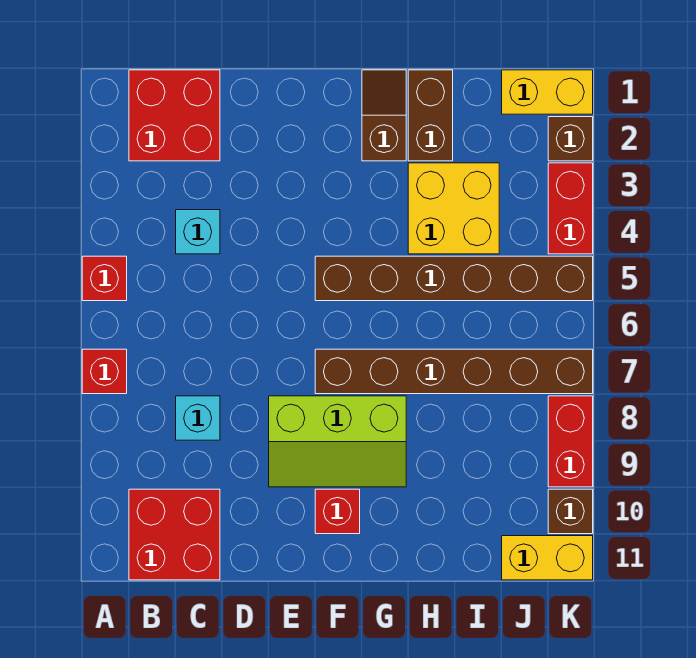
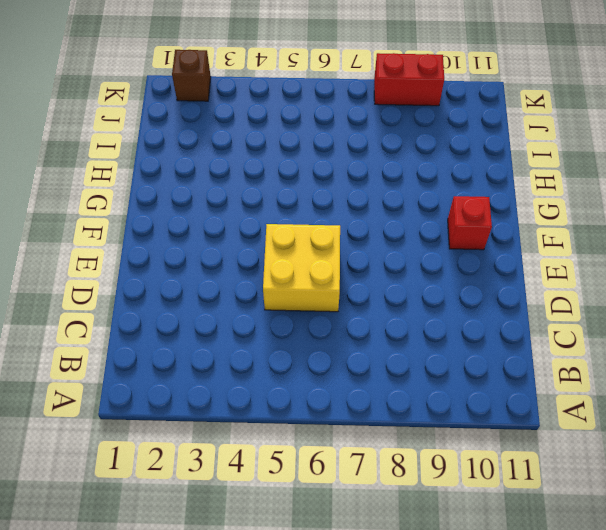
yellow brick D5:E6 level 1 -> yellow brick H3:I4 level 1
none -> red brick A5 level 1
none -> red brick A7 level 1
none -> red brick B1:C2 level 1

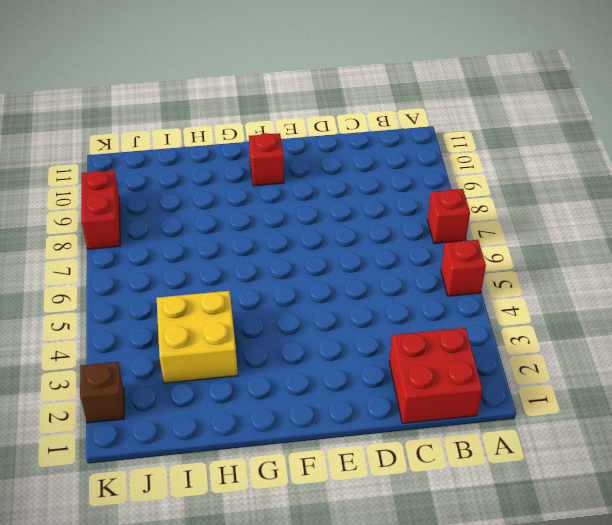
none -> red brick B10:C11 level 1
none -> cyan brick C4 level 1
none -> cyan brick C8 level 1

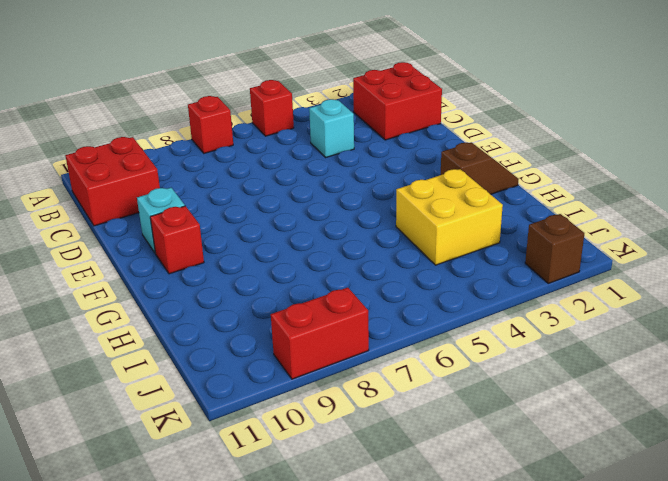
cyan brick E10 level 1 -> cyan brick C8 level 1
none -> lime slope E8:G9 level 1 top 8
none -> brown brick F5:K5 level 1
none -> brown brick F7:K7 level 1

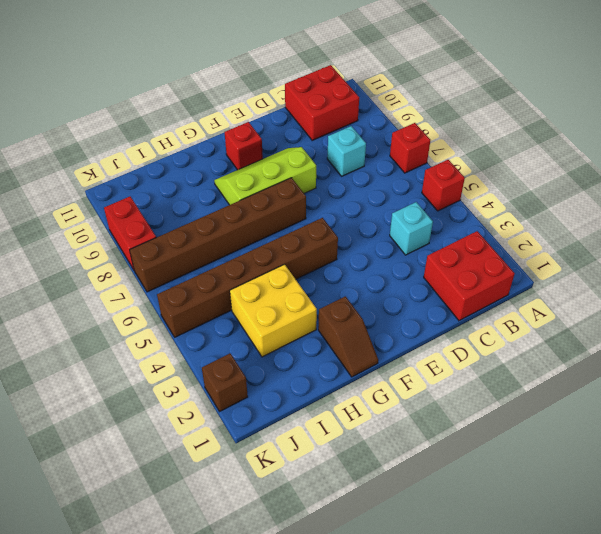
none -> brown brick H1:H2 level 1
none -> yellow brick J1:K1 level 1
none -> yellow brick J11:K11 level 1

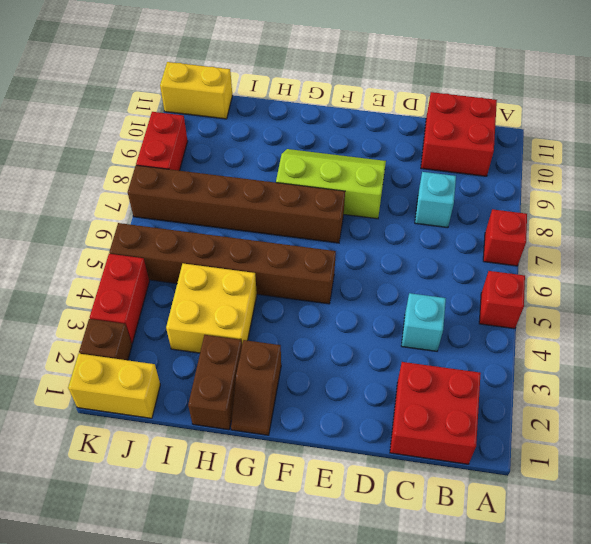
none -> red brick F10 level 1
none -> brown brick K10 level 1

